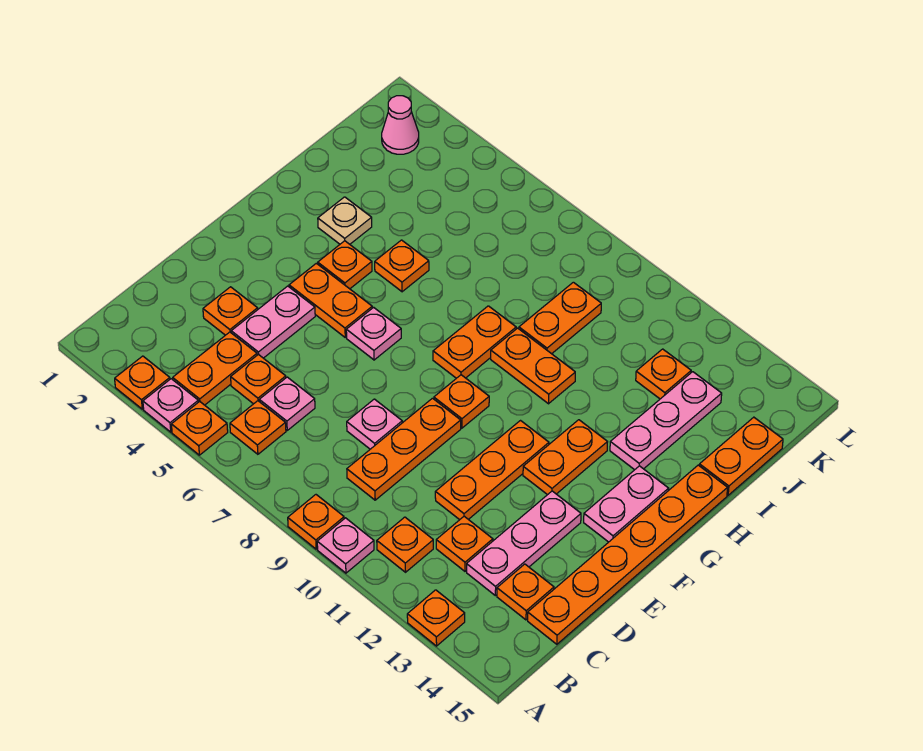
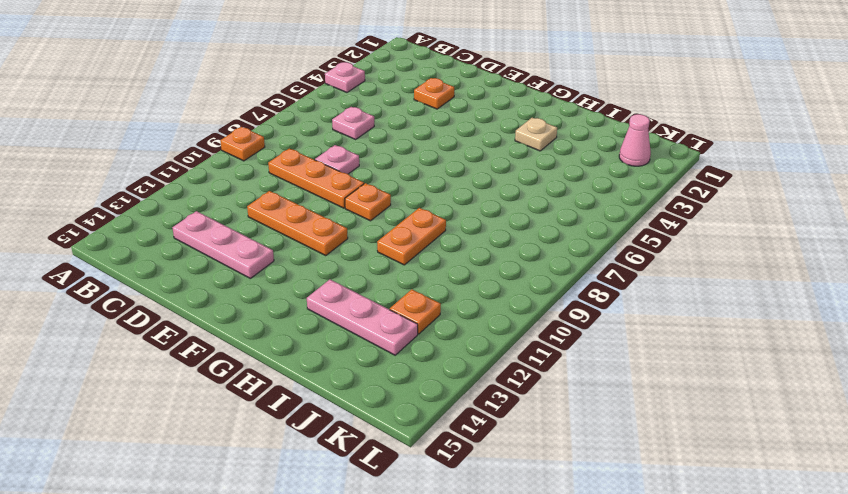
none -> orange plate A3 level 1
none -> orange plate A5 level 1
none -> pink plate A10 level 1
none -> orange plate A13 level 1

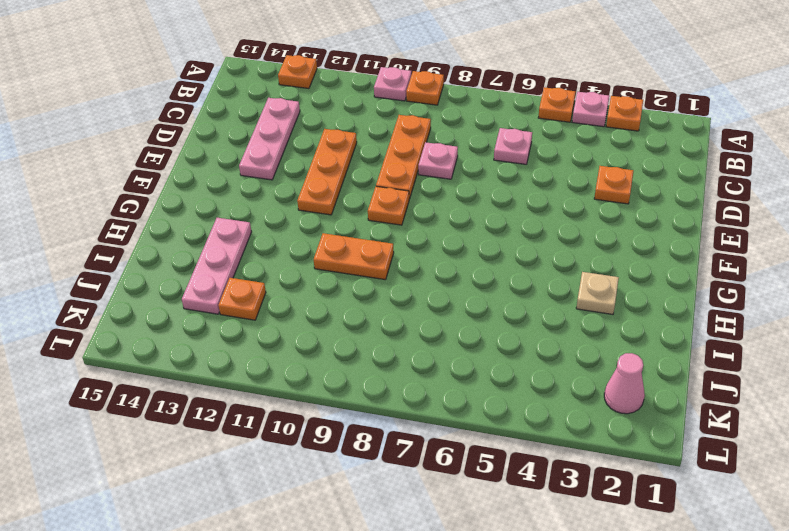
none -> orange plate B4:C4 level 1
none -> orange plate B6 level 1
none -> orange plate B11 level 1
none -> orange plate C5 level 1

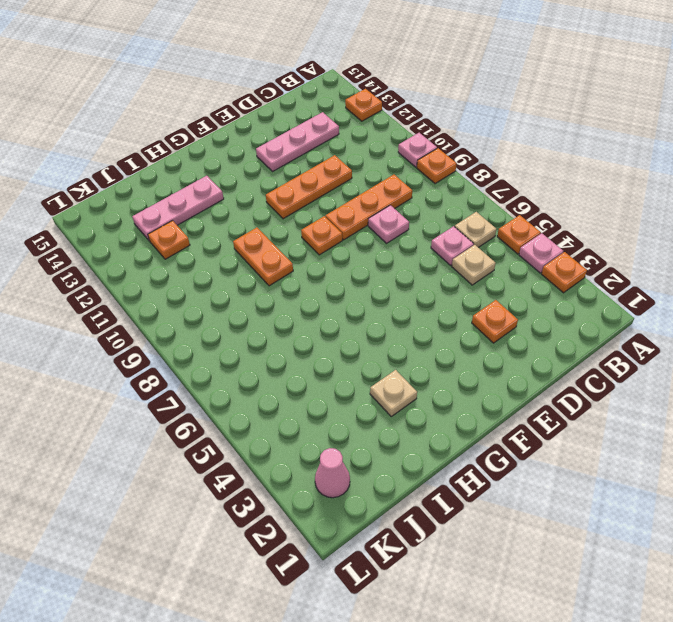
tan plate B6 level 1 -> orange plate B6 level 1
tan plate C5 level 1 -> orange plate C5 level 1
none -> orange plate B4:C4 level 1
none -> orange plate B11 level 1
none -> orange plate C12 level 1
none -> orange plate C14 level 1

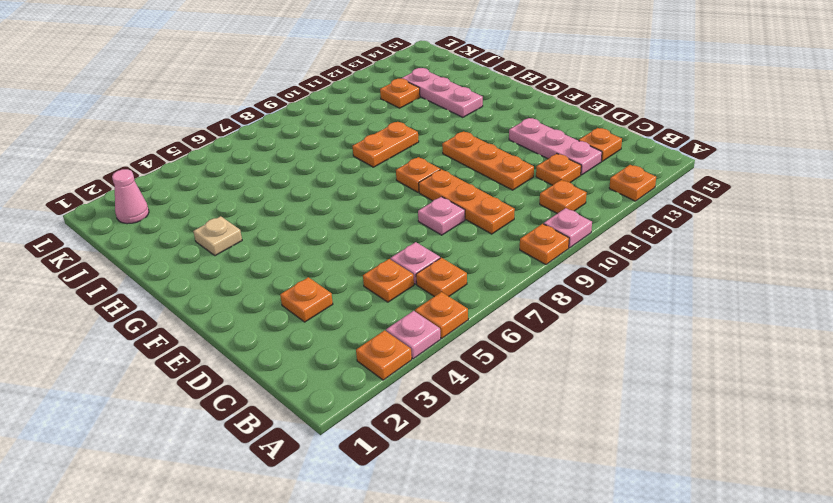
none -> orange plate B4:C4 level 1
none -> orange plate C15:H15 level 1
none -> pink plate D4:E4 level 1
none -> orange plate F4:F5 level 1

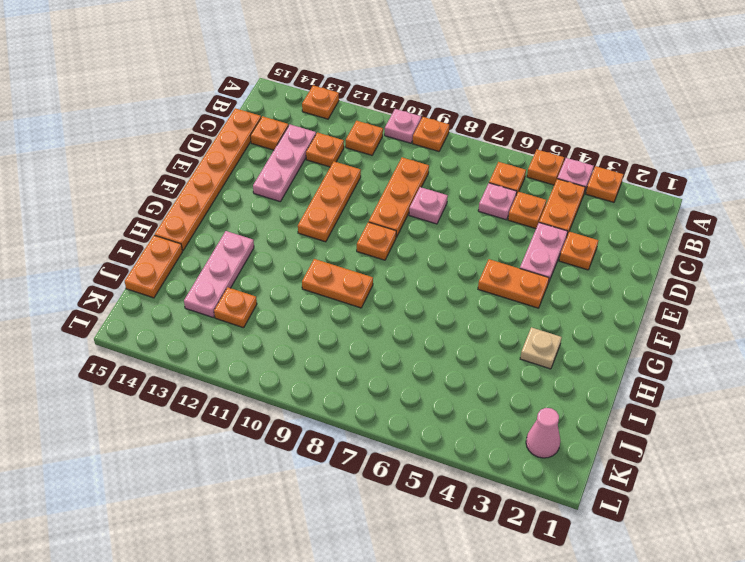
none -> pink plate F6 level 1
none -> orange plate F12:G12 level 1
none -> pink plate F14:G14 level 1
none -> orange plate G4 level 1

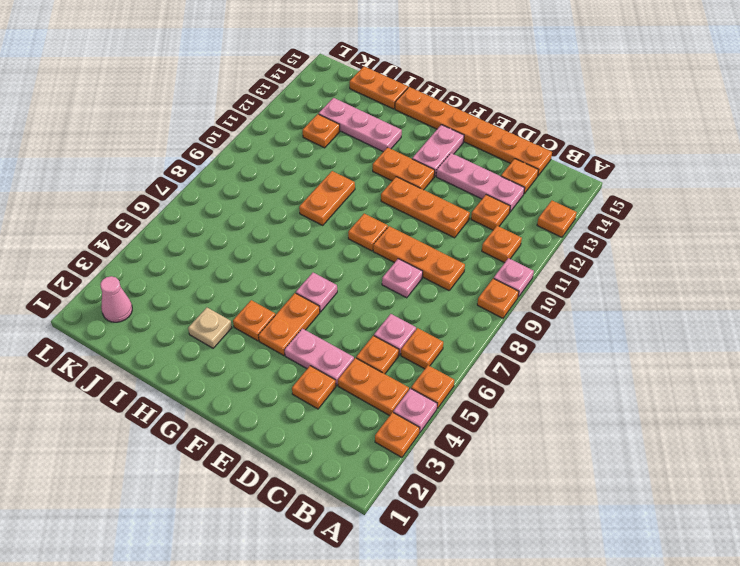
pink plate F13:F14 level 1 -> pink plate F14:G14 level 1
none -> orange plate G8:H8 level 1
none -> orange plate H5 level 1
none -> orange plate I9:J9 level 1

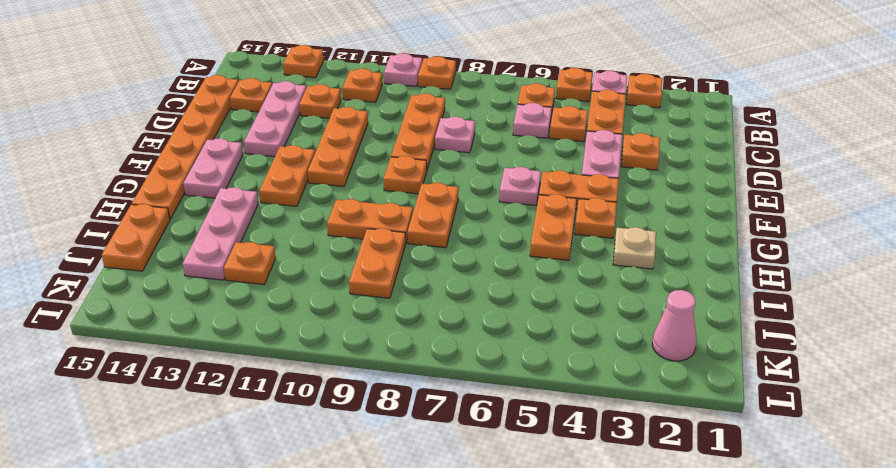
orange plate G5:H5 level 1 -> orange plate H5 level 1

